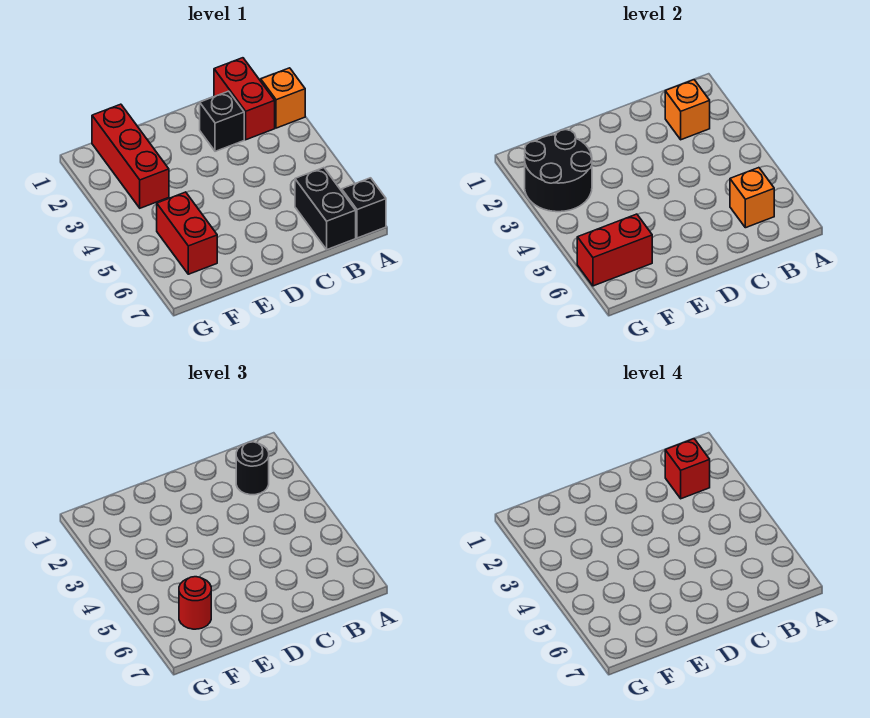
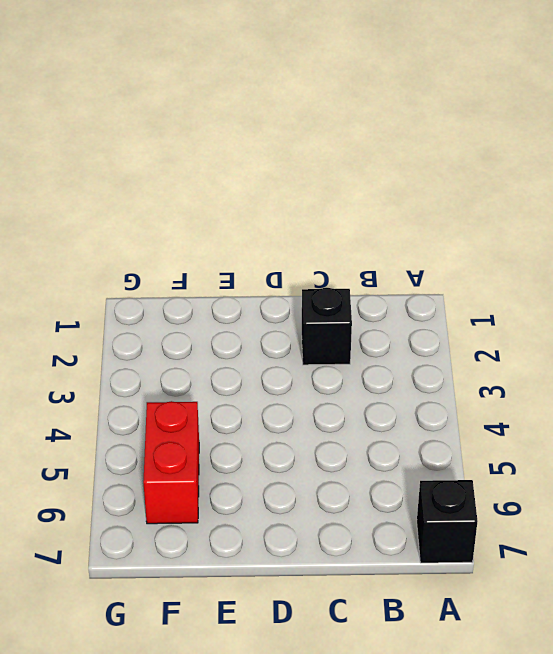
none -> orange brick A2 level 1
none -> red brick B1:B2 level 1
none -> black brick B6:B7 level 1

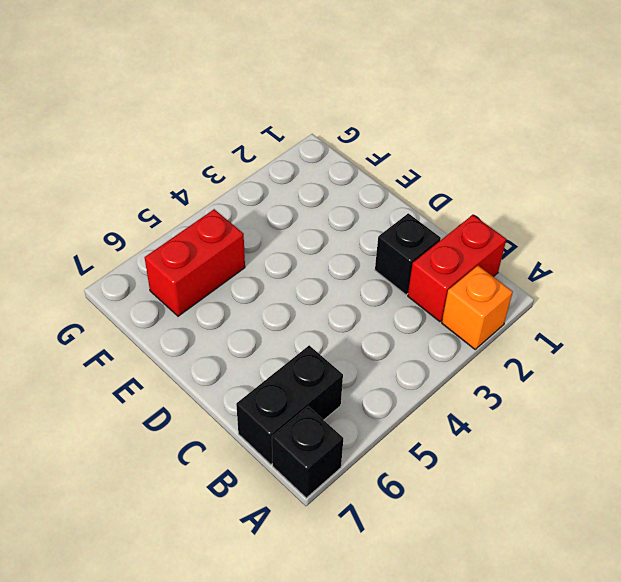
none -> red brick F1:F3 level 1
none -> orange brick B2 level 2
none -> orange brick B6 level 2

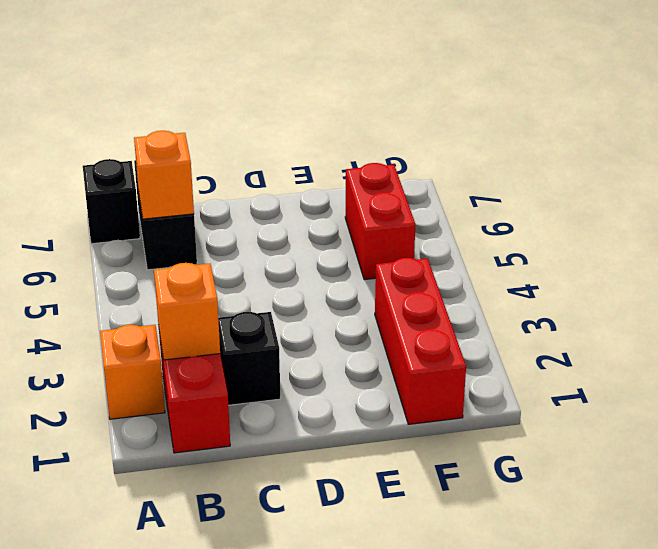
none -> black round brick F2:G3 level 2
none -> red brick F6:G6 level 2
none -> black round brick B2 level 3

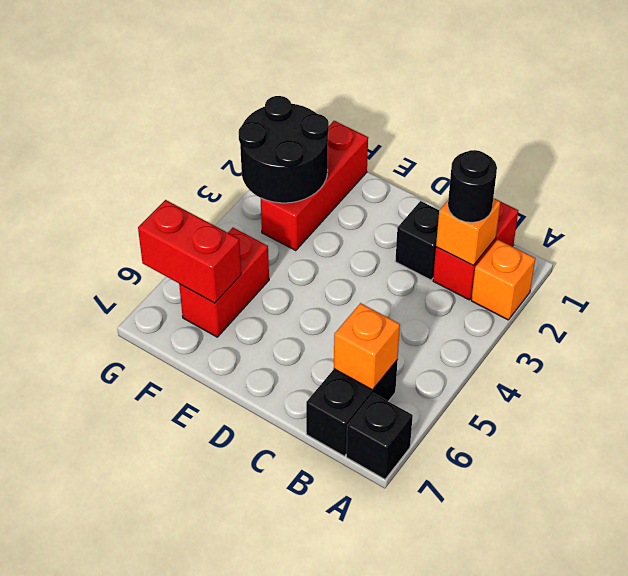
none -> red round brick F6 level 3
none -> red brick B2 level 4

